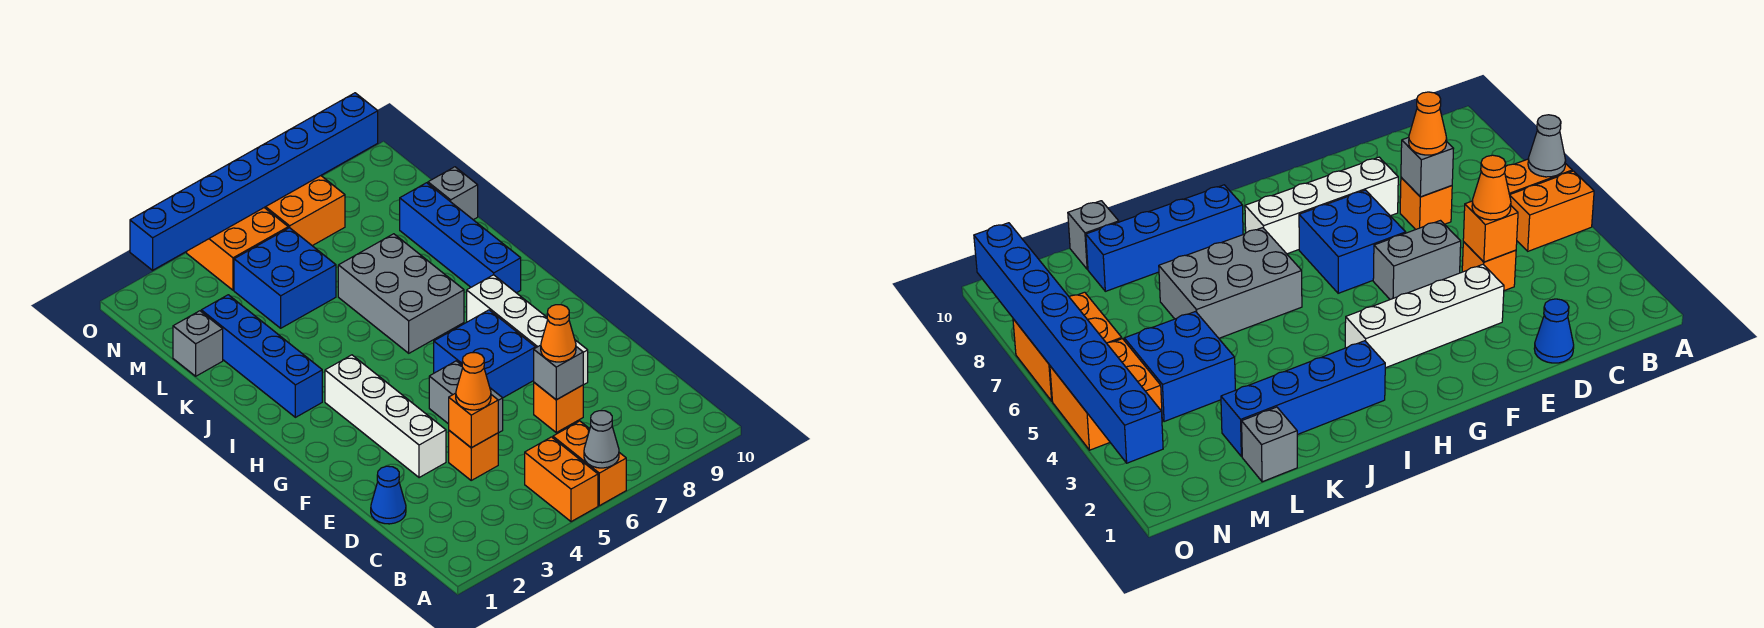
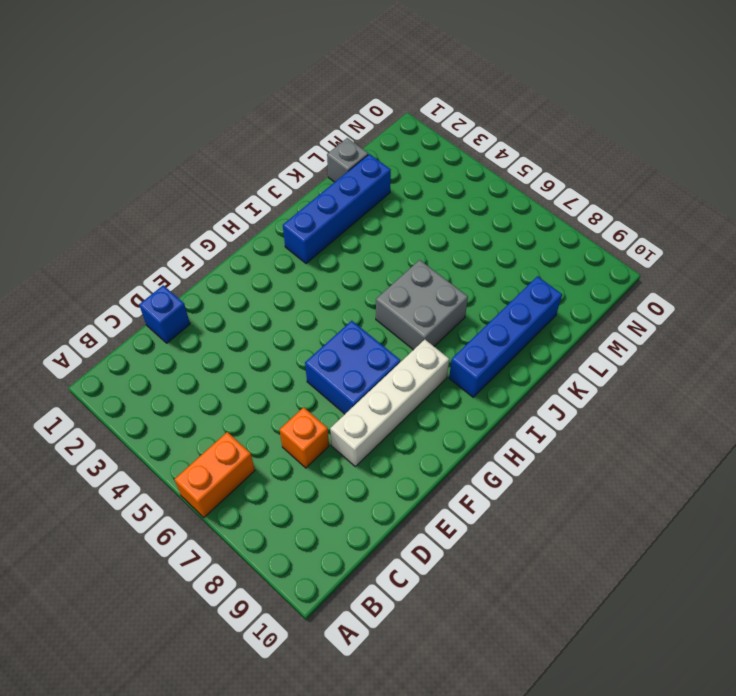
blue brick D1 level 1 -> blue cone D1 level 1
grey brick I6:J7 level 1 -> grey brick I6:K7 level 1
none -> orange brick A5:B5 level 1
none -> orange brick D4 level 1
none -> white brick E3:H3 level 1

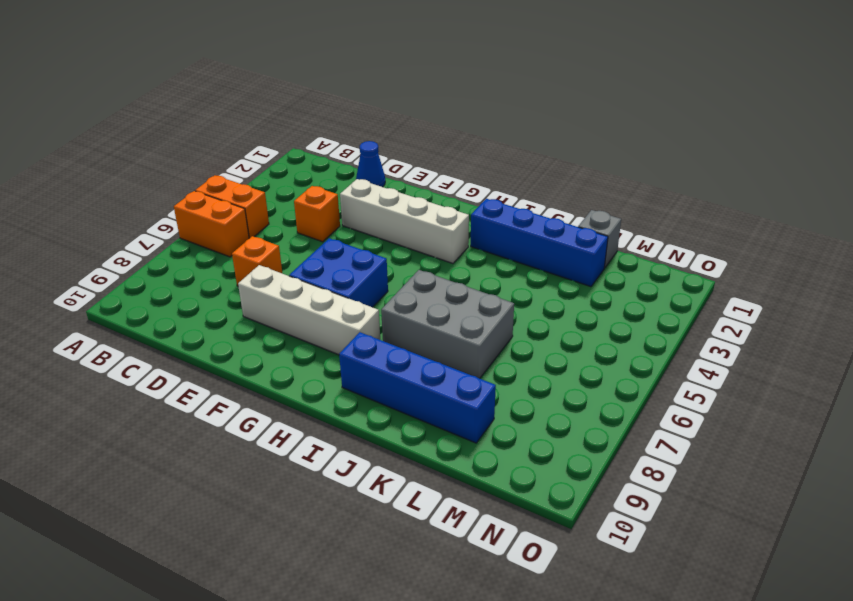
none -> grey brick E5:F5 level 1
none -> blue brick L4:M5 level 1
none -> grey brick L10 level 1

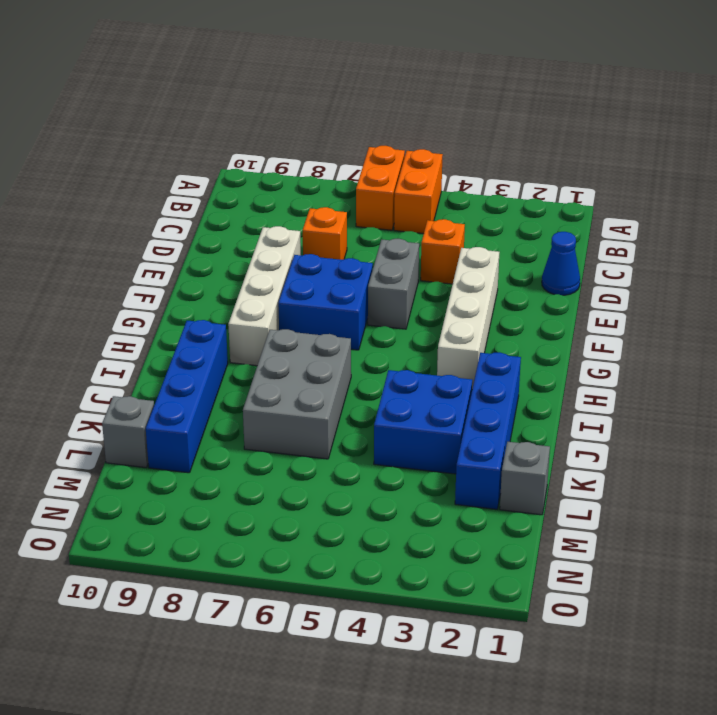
blue brick J3:K4 level 1 -> blue brick L4:M5 level 1
none -> orange brick N4:O5 level 1
none -> orange brick N6:O7 level 1
none -> grey cone A6 level 2

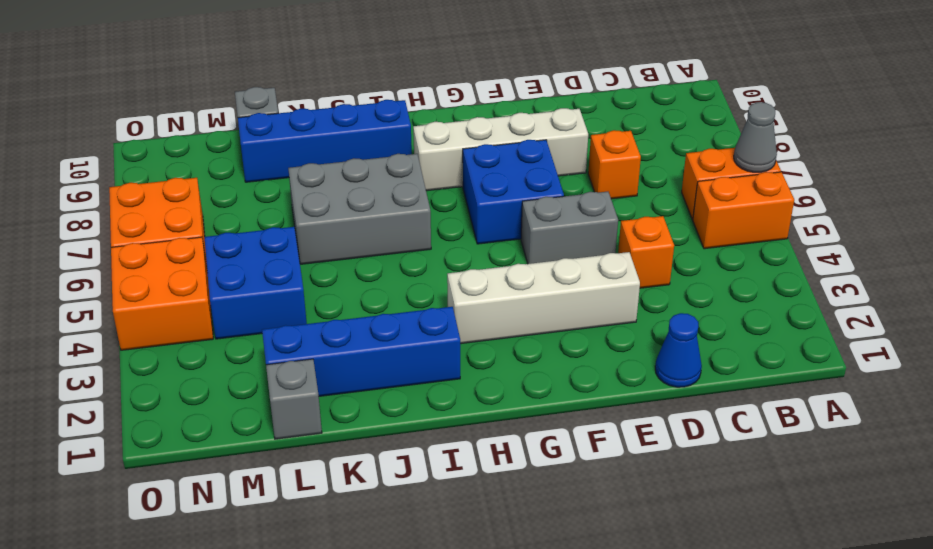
none -> orange brick D4 level 2
none -> grey brick D7 level 2
none -> blue brick O2:O9 level 2

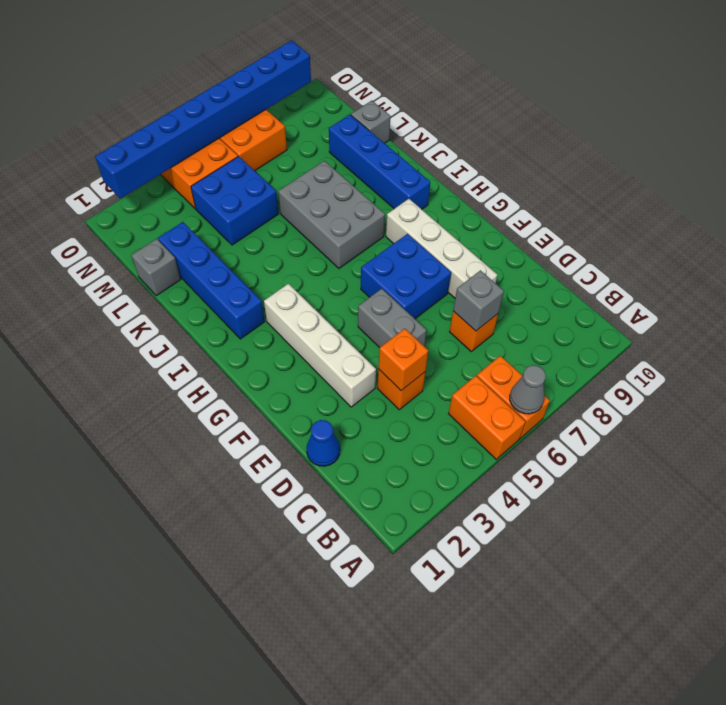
none -> orange cone D4 level 3
none -> orange cone D7 level 3

